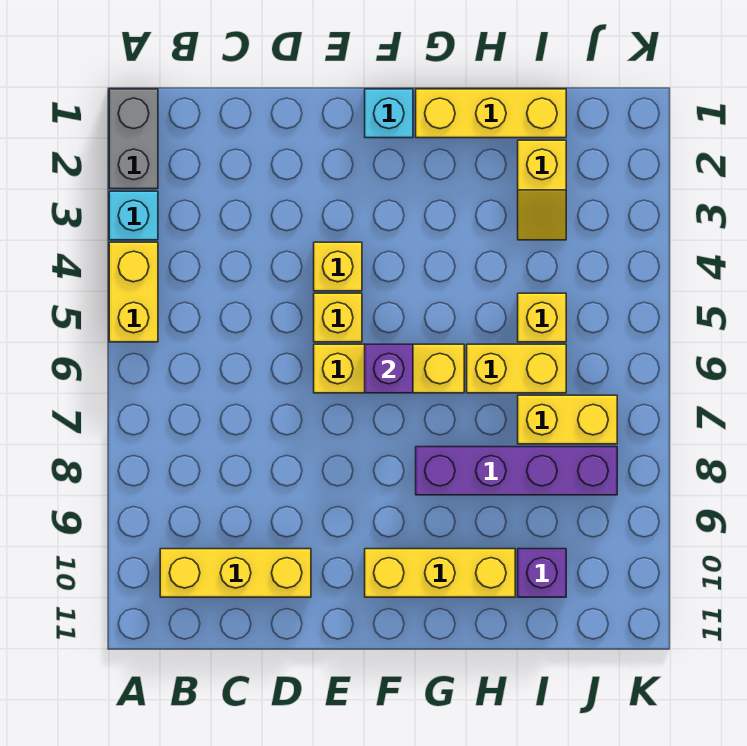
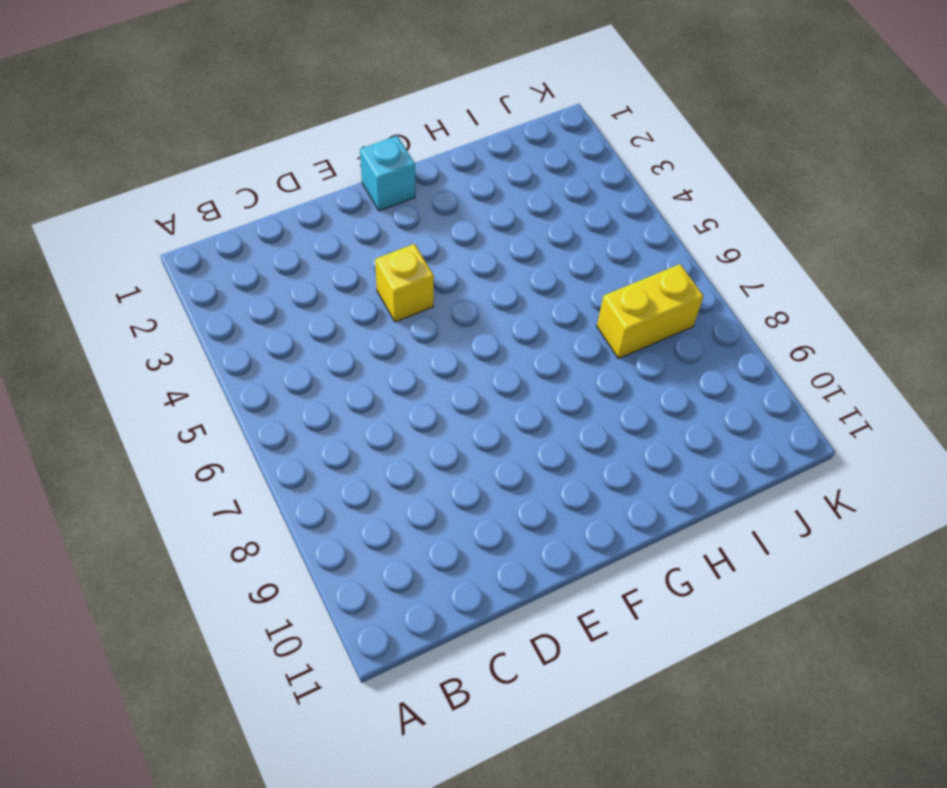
none -> grey brick A1:A2 level 1
none -> cyan brick A3 level 1
none -> yellow brick A4:A5 level 1

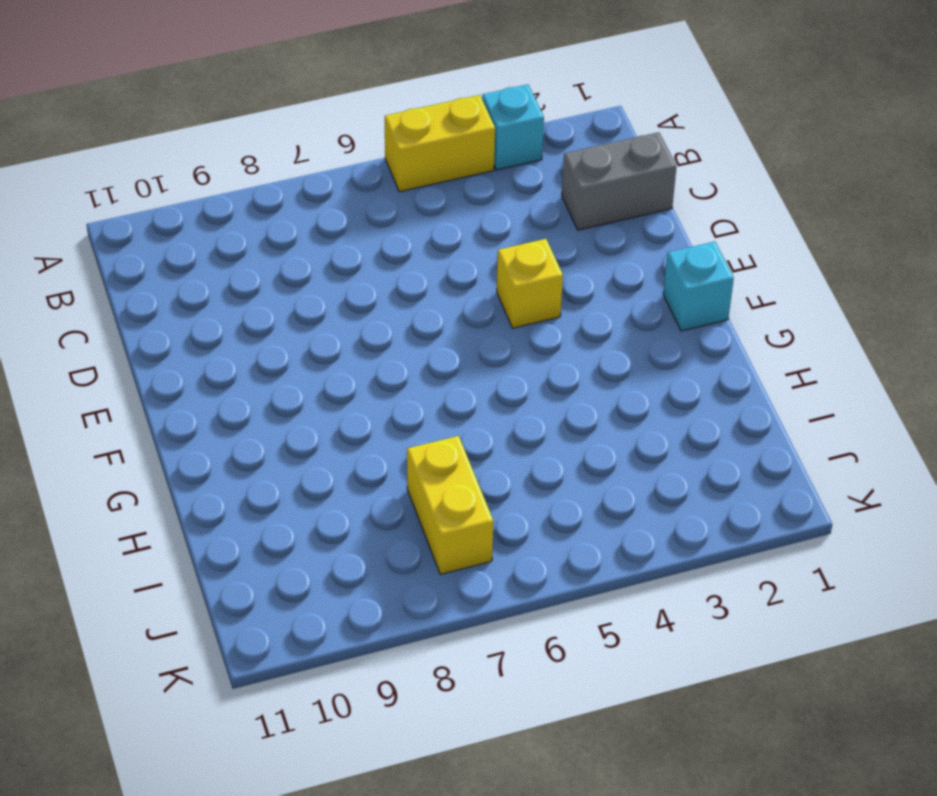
grey brick C1:C2 level 1 -> grey brick A1:A2 level 1
none -> yellow brick B10:D10 level 1
none -> yellow brick E5 level 1
none -> yellow brick E6:G6 level 1

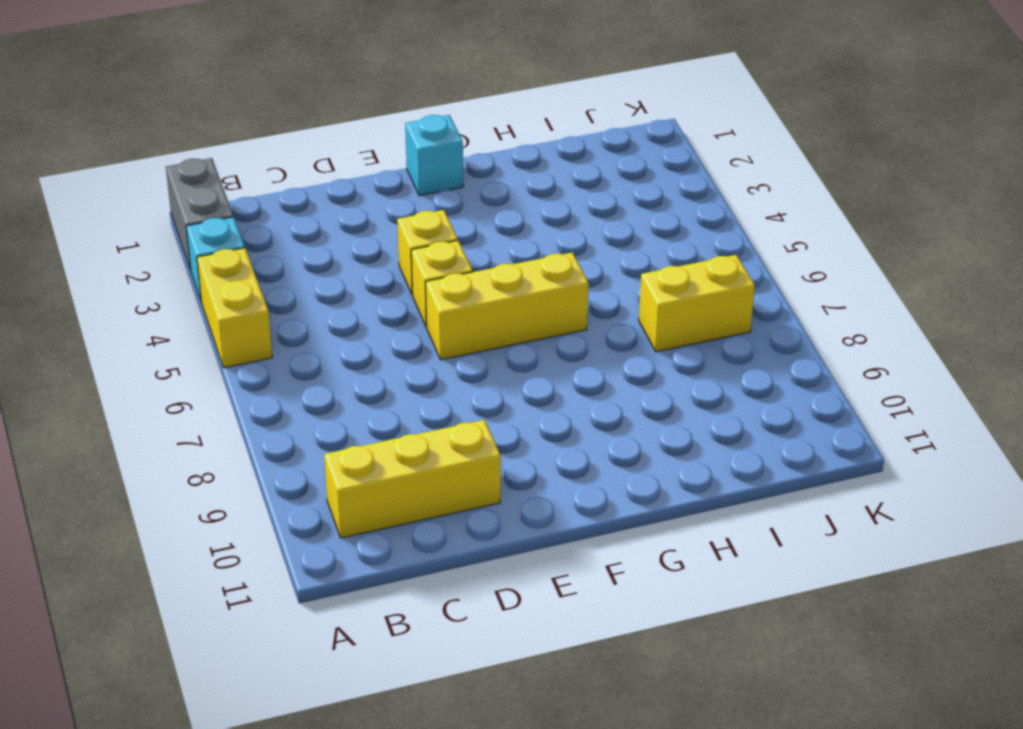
none -> yellow brick F10:H10 level 1
none -> yellow brick G1:I1 level 1
none -> purple brick G8:J8 level 1

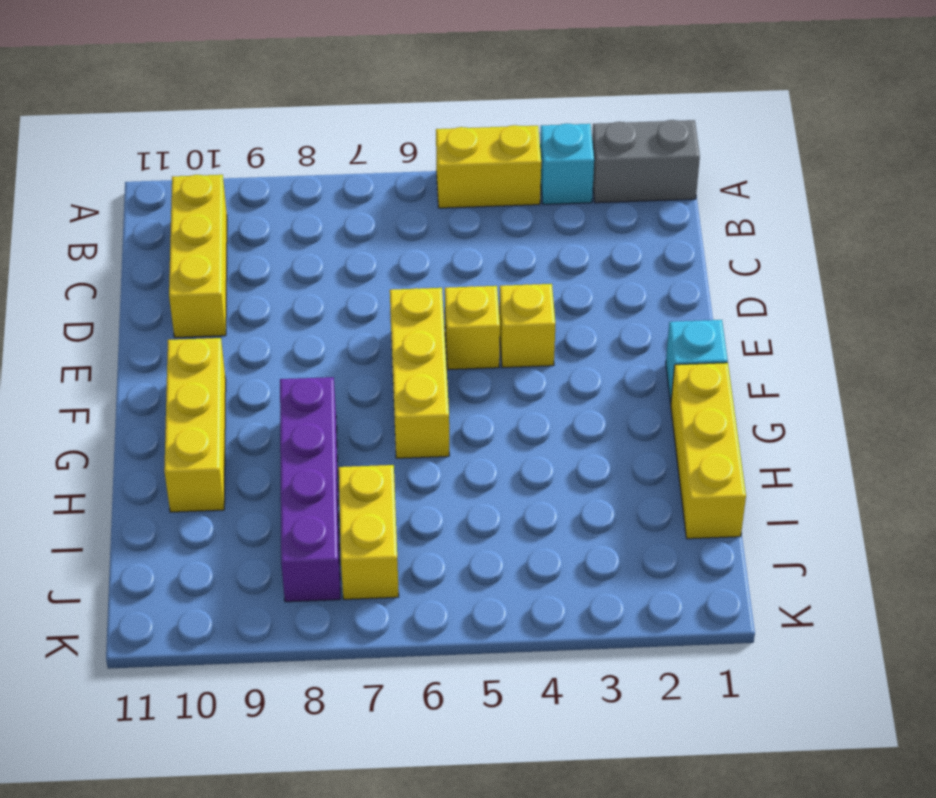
none -> yellow brick H6:I6 level 1
none -> yellow slope I2:I3 level 1 top 2
none -> yellow brick I5 level 1

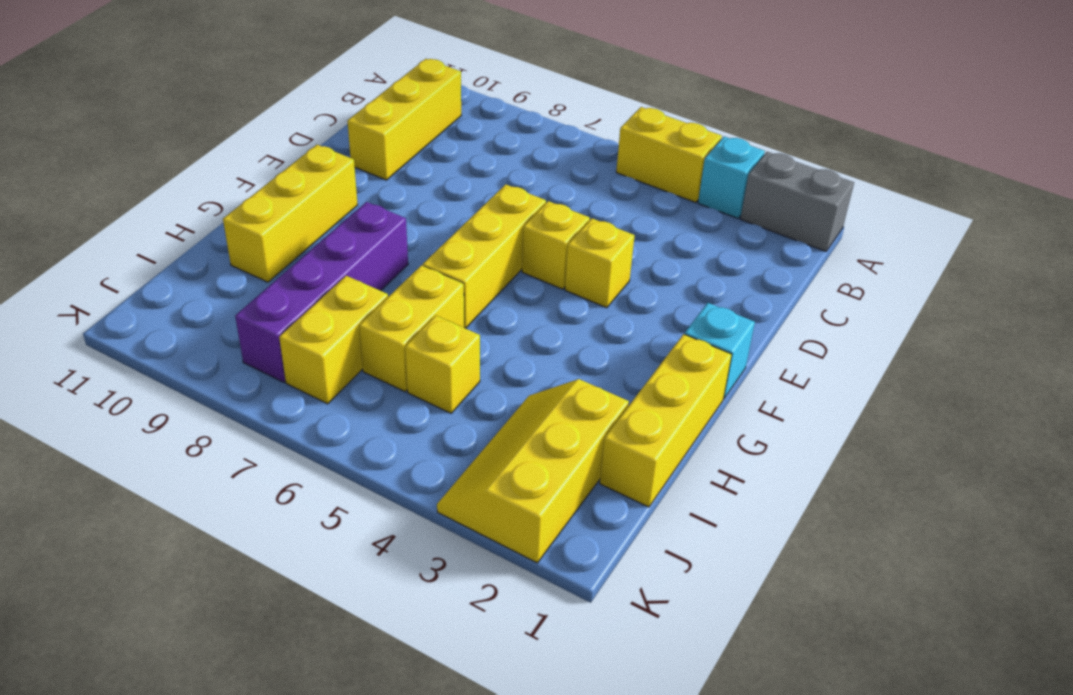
yellow slope I2:K3 level 1 top 2 -> yellow slope I2:I3 level 1 top 2
none -> purple brick I10 level 1
none -> purple brick F6 level 2

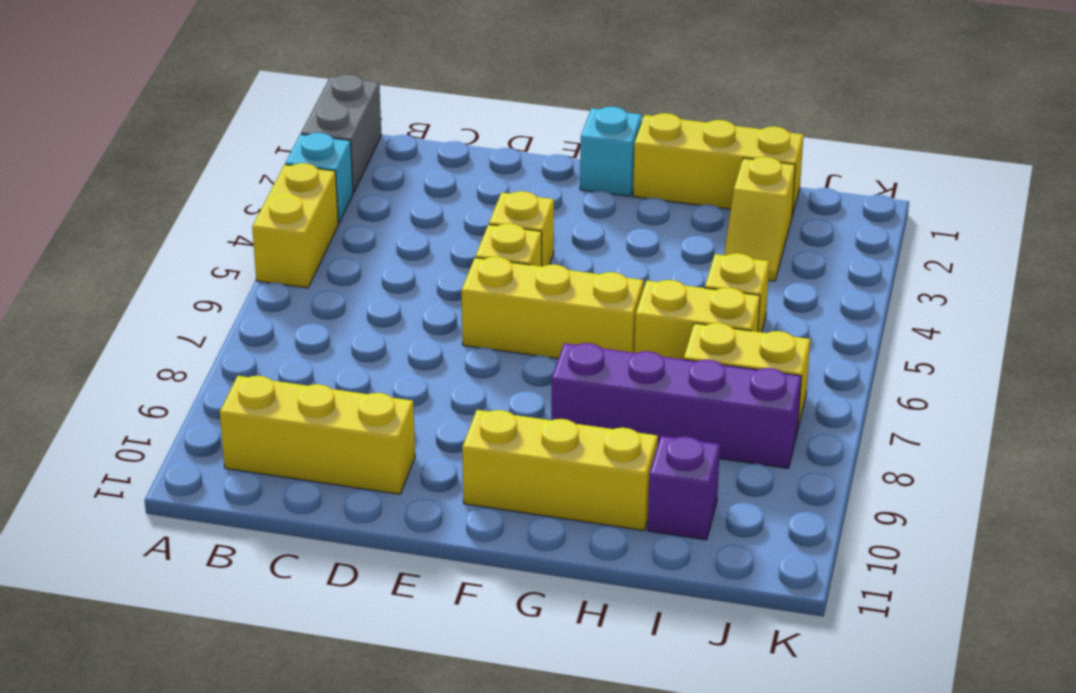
none -> purple brick F6 level 2

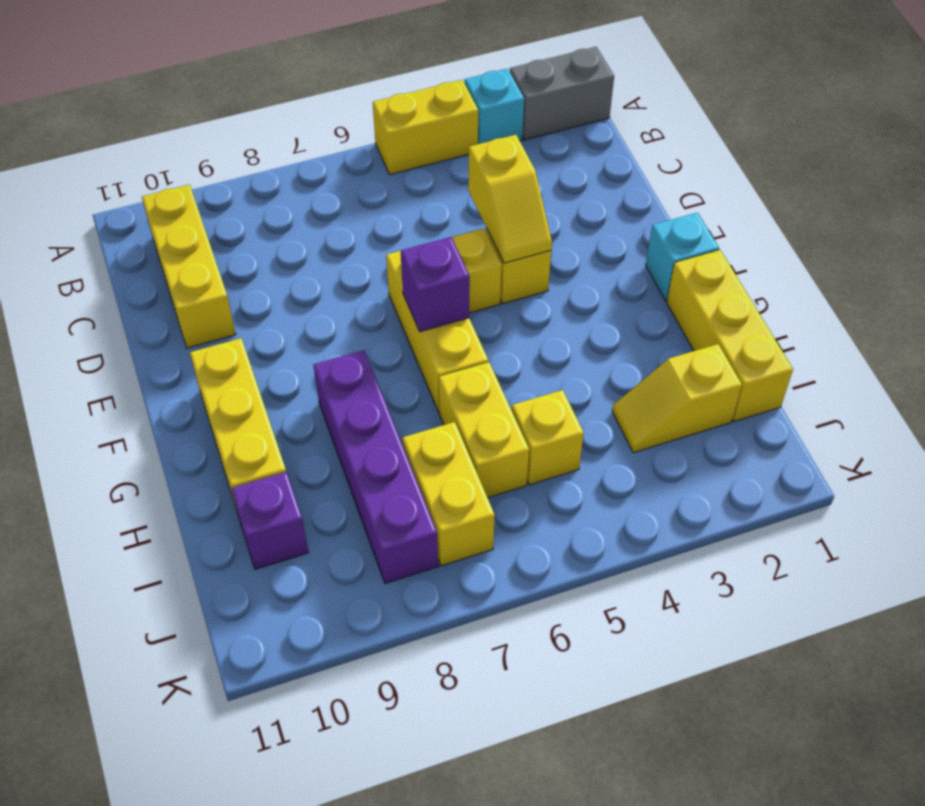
yellow slope D4:E4 level 2 top D -> none

